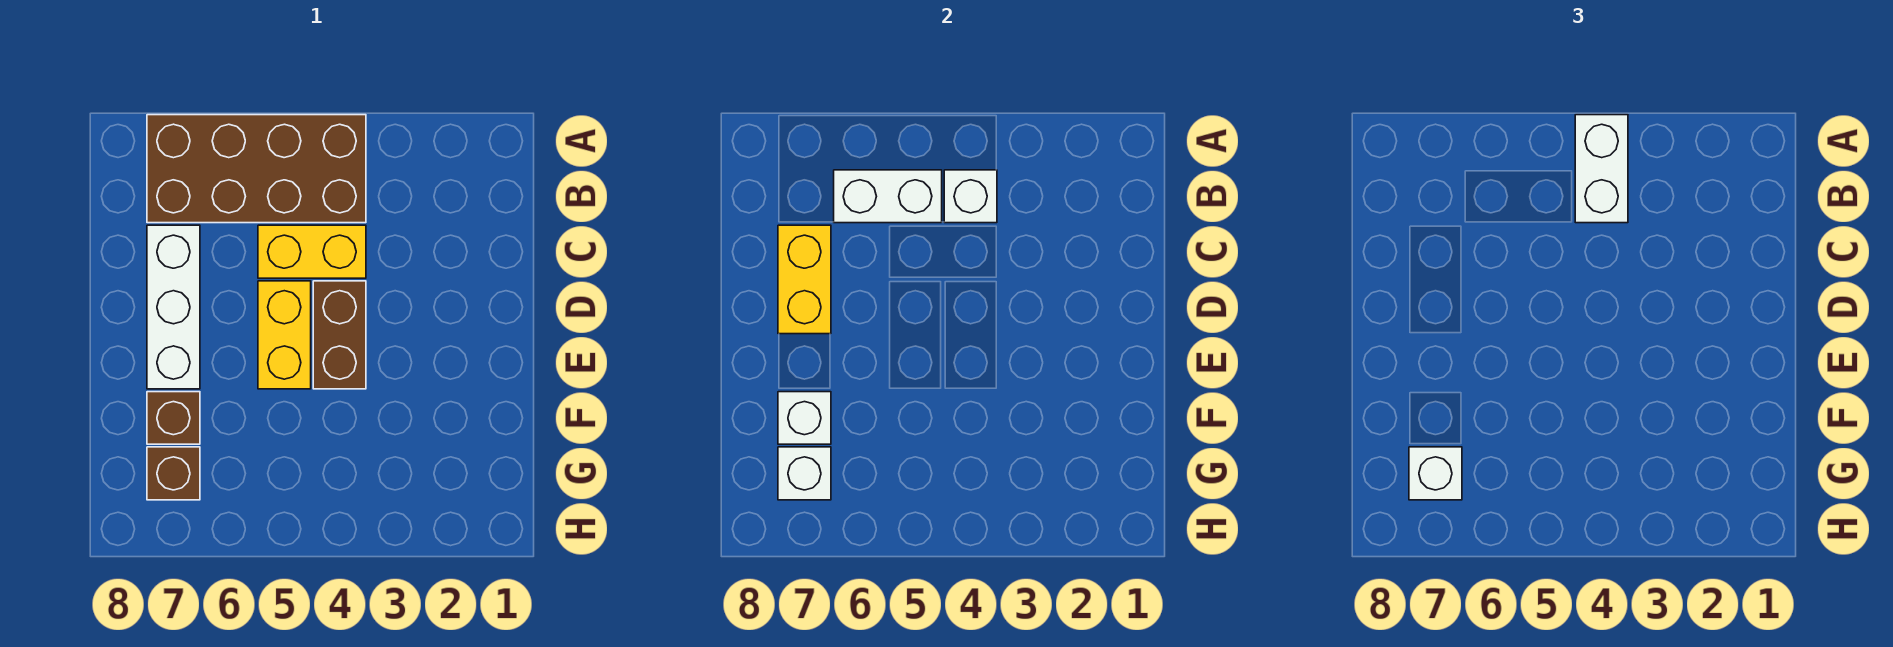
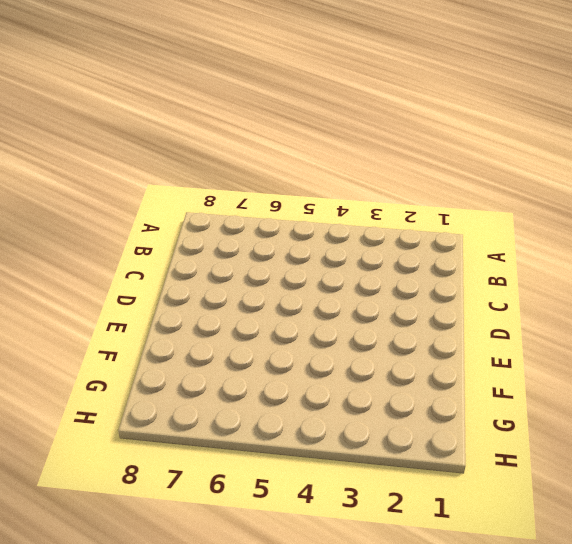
none -> brown brick A4:B7 level 1
none -> yellow brick C4:C5 level 1
none -> white brick C7:E7 level 1

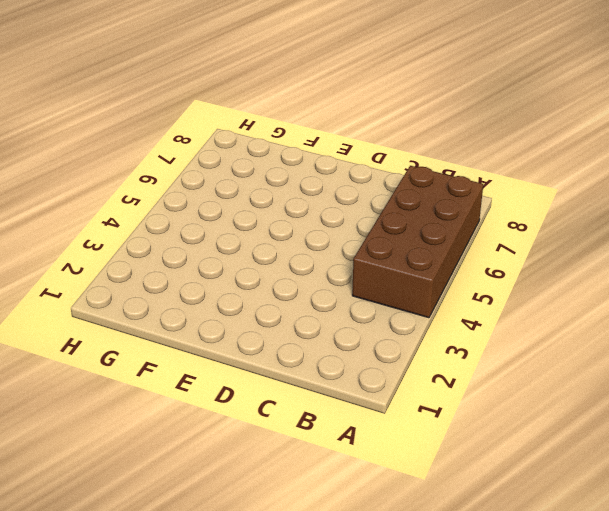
none -> yellow brick C4:C5 level 1
none -> white brick C7:E7 level 1
none -> brown brick D4:E4 level 1

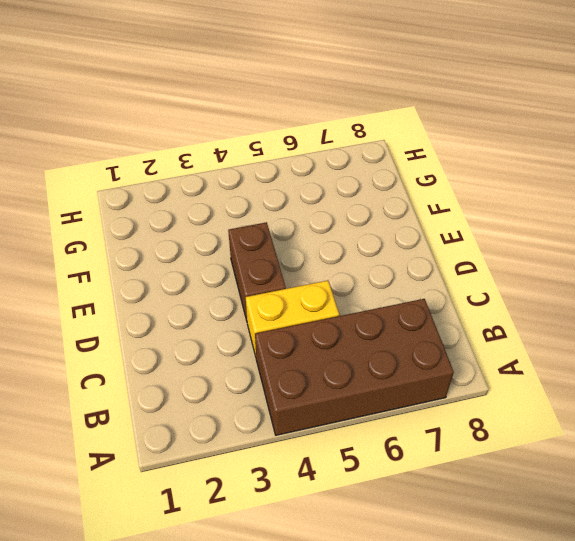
none -> white brick C7:E7 level 1
none -> yellow brick D5:E5 level 1
none -> brown brick F7 level 1

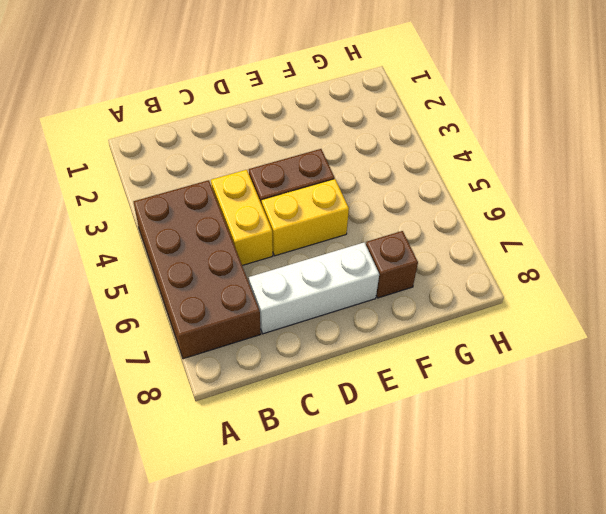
none -> brown brick G7 level 1
none -> white brick B4 level 2
none -> white brick B5:B6 level 2

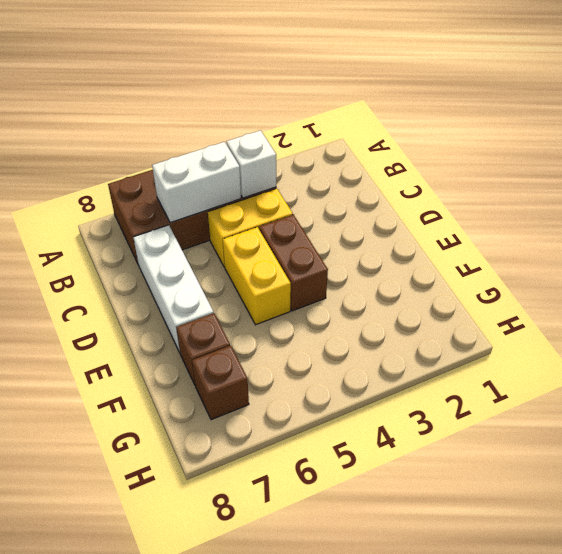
none -> yellow brick C7:D7 level 2
none -> white brick F7 level 2
none -> white brick G7 level 2

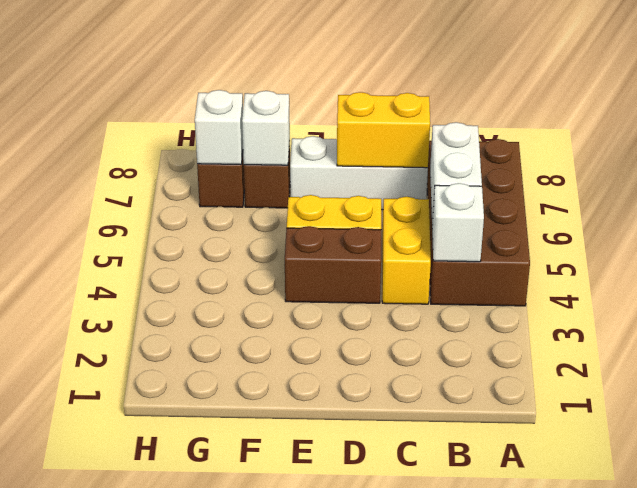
none -> white brick A4:B4 level 3
none -> white brick G7 level 3

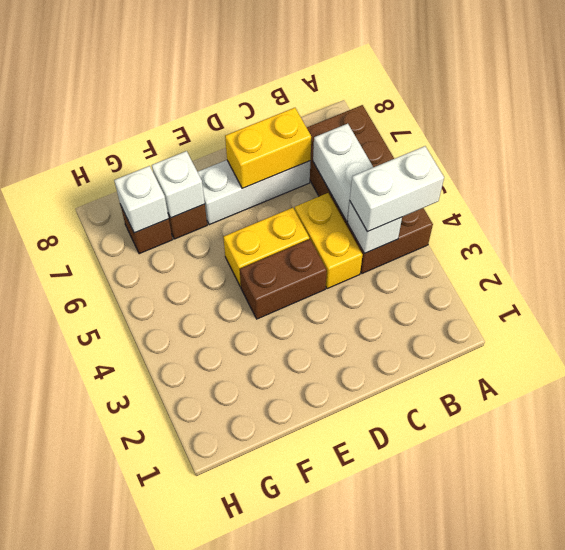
none -> white brick G7 level 3

